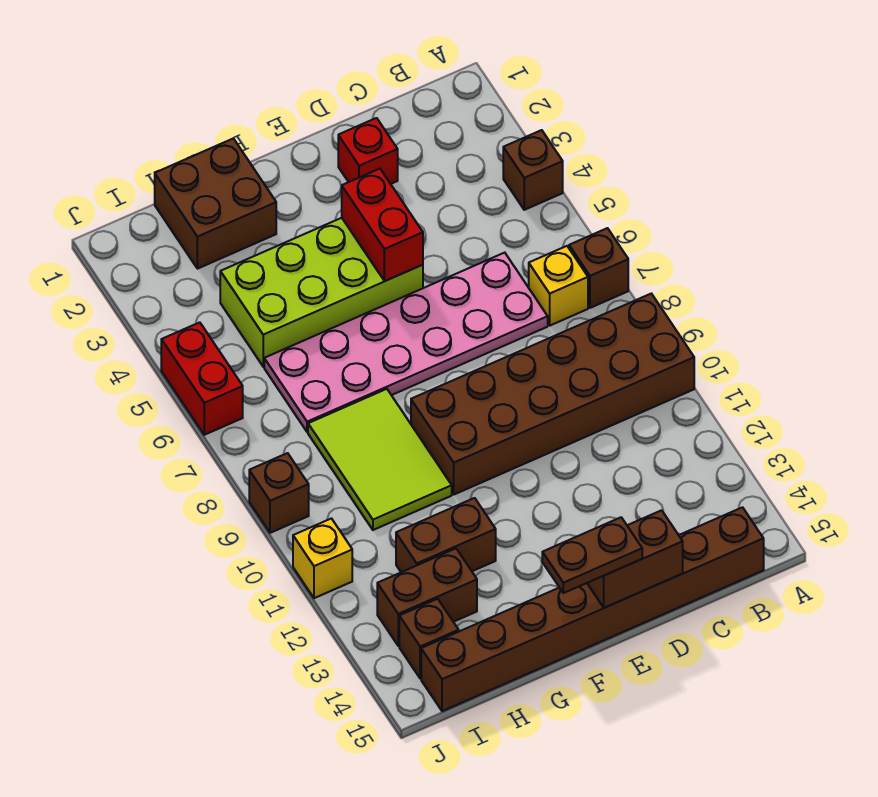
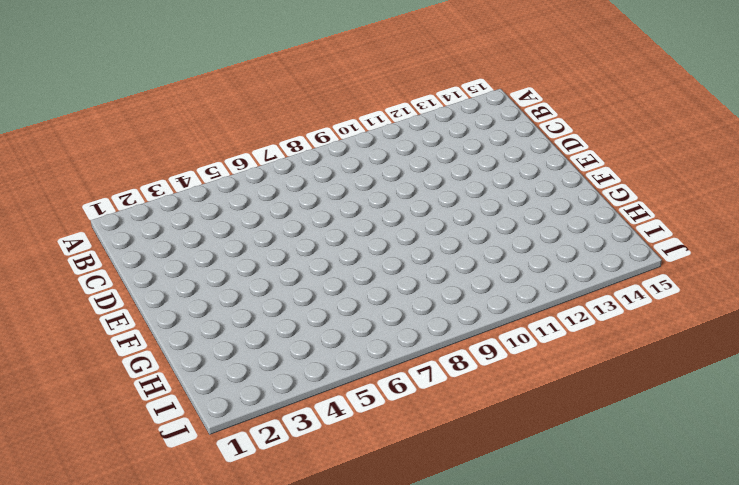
none -> brown brick A4 level 1
none -> brown brick A7 level 1
none -> brown brick A9:F10 level 1

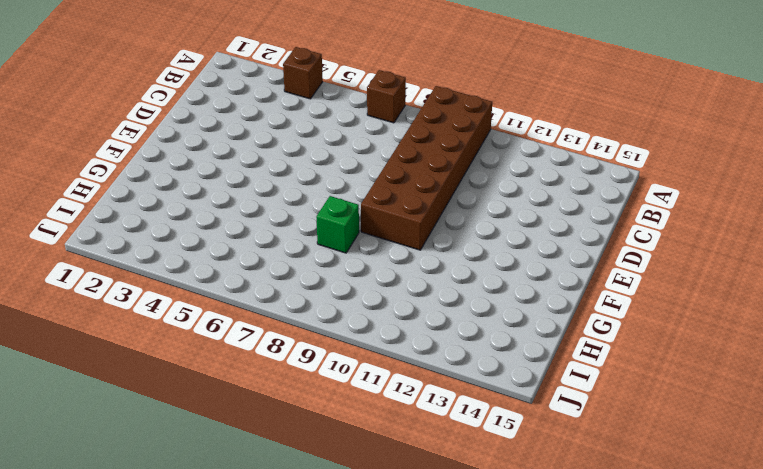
green brick G8 level 1 -> lime tile G8:H10 level 1
none -> yellow brick B7 level 1
none -> brown brick B15:I15 level 1
none -> pink plate C6:H7 level 1

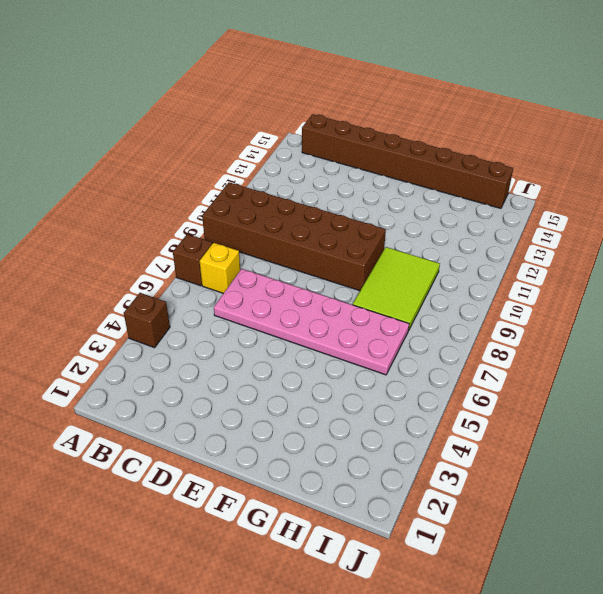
none -> red brick D2 level 1
none -> lime brick E4:H5 level 1
none -> brown brick G1:H2 level 1

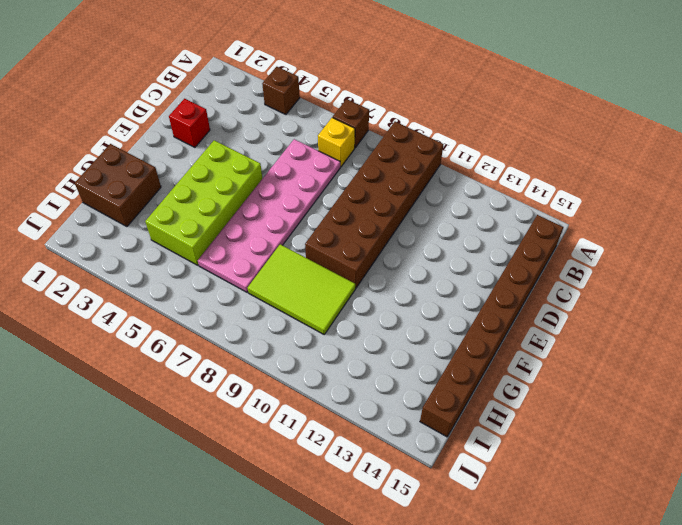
none -> brown brick G12:H12 level 1
none -> brown brick H13:I13 level 1
none -> brown brick I14 level 1

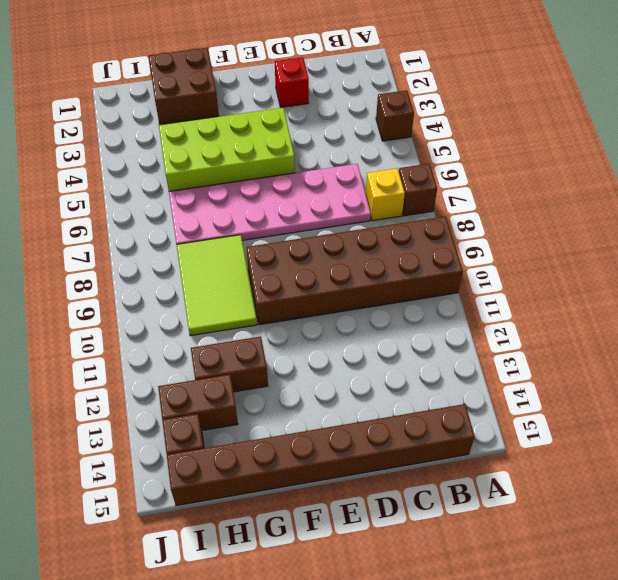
none -> red brick J5:J6 level 1
none -> brown brick J9 level 1
none -> yellow brick J11 level 1

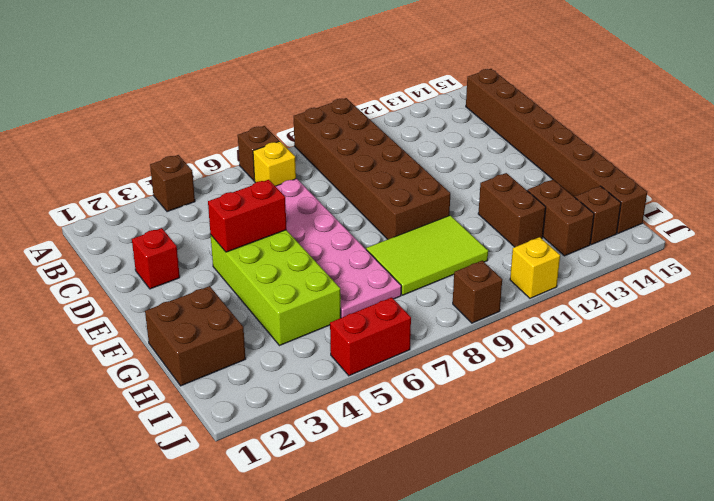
none -> brown brick D15:E15 level 2
none -> brown plate E15:F15 level 3

